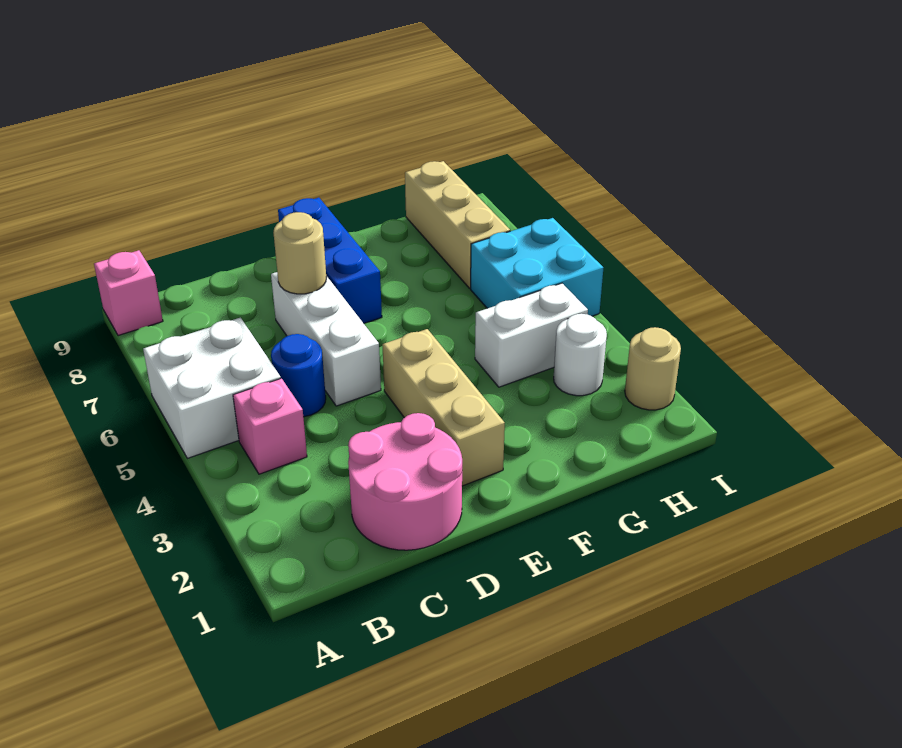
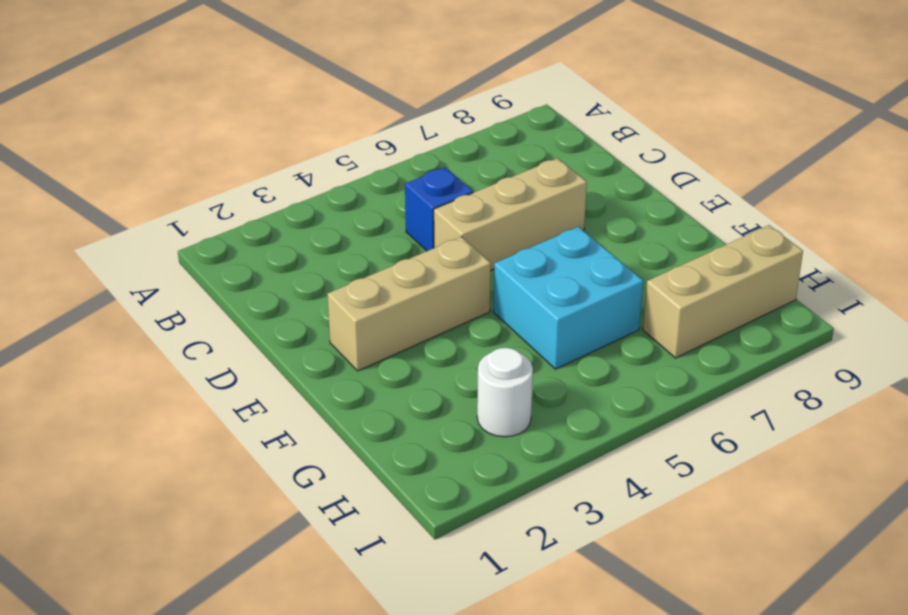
blue brick C5 level 1 -> blue round brick C5 level 1
tan brick D5:D7 level 1 -> white brick D5:D7 level 1
cyan brick F5:G6 level 1 -> cyan brick H5:I6 level 1
none -> white brick A5:B6 level 1
none -> pink brick A9 level 1
none -> pink brick B4 level 1

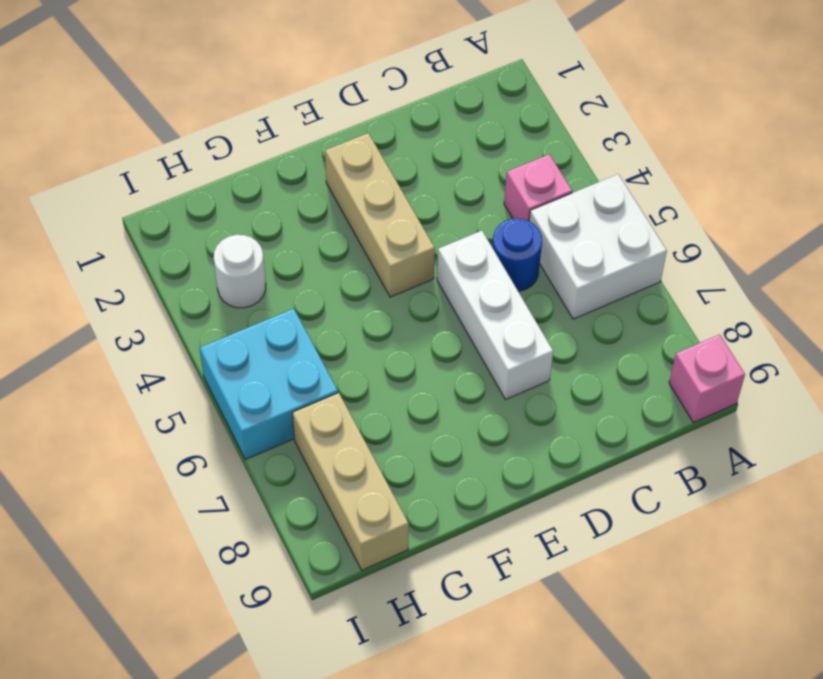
none -> pink round brick C1:D2 level 1
none -> blue brick E7:E9 level 1
none -> white brick G4:H4 level 1

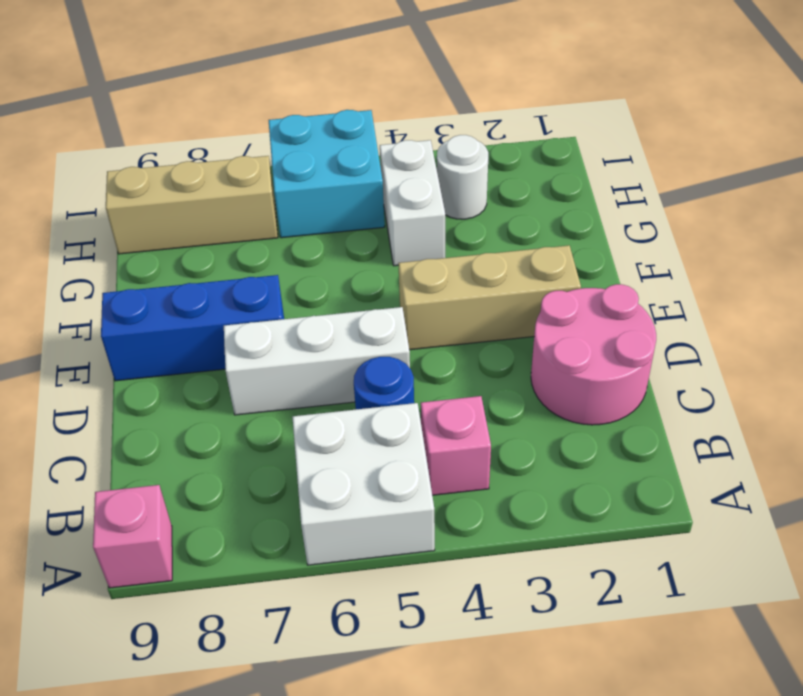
none -> tan round brick I2 level 1
none -> tan round brick D7 level 2

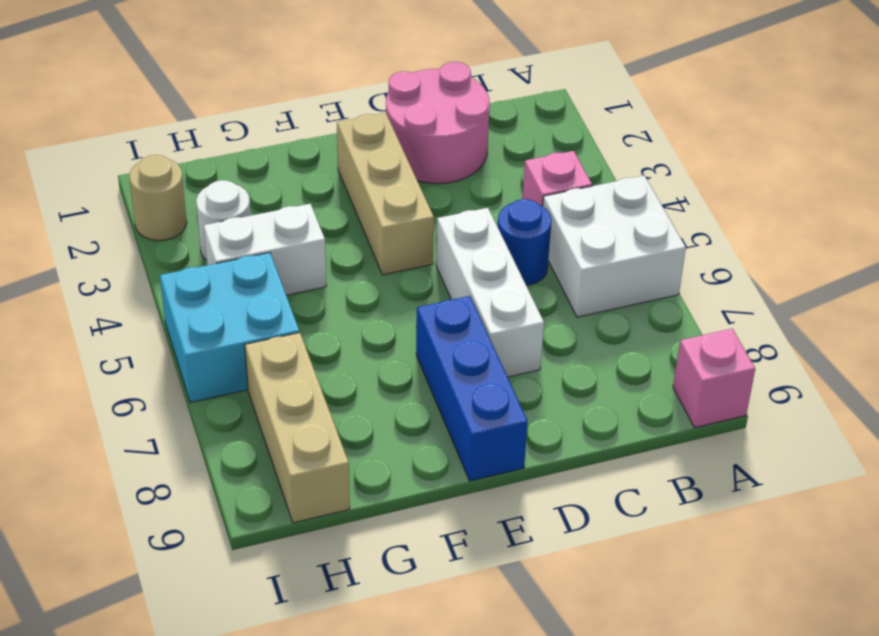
none -> tan round brick D7 level 2

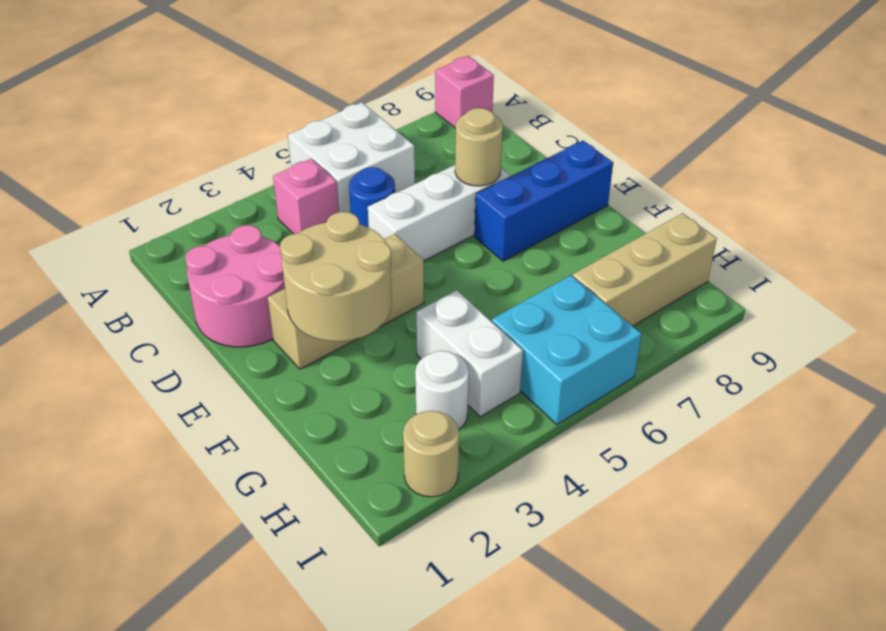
tan round brick E2:F3 level 2 -> none

